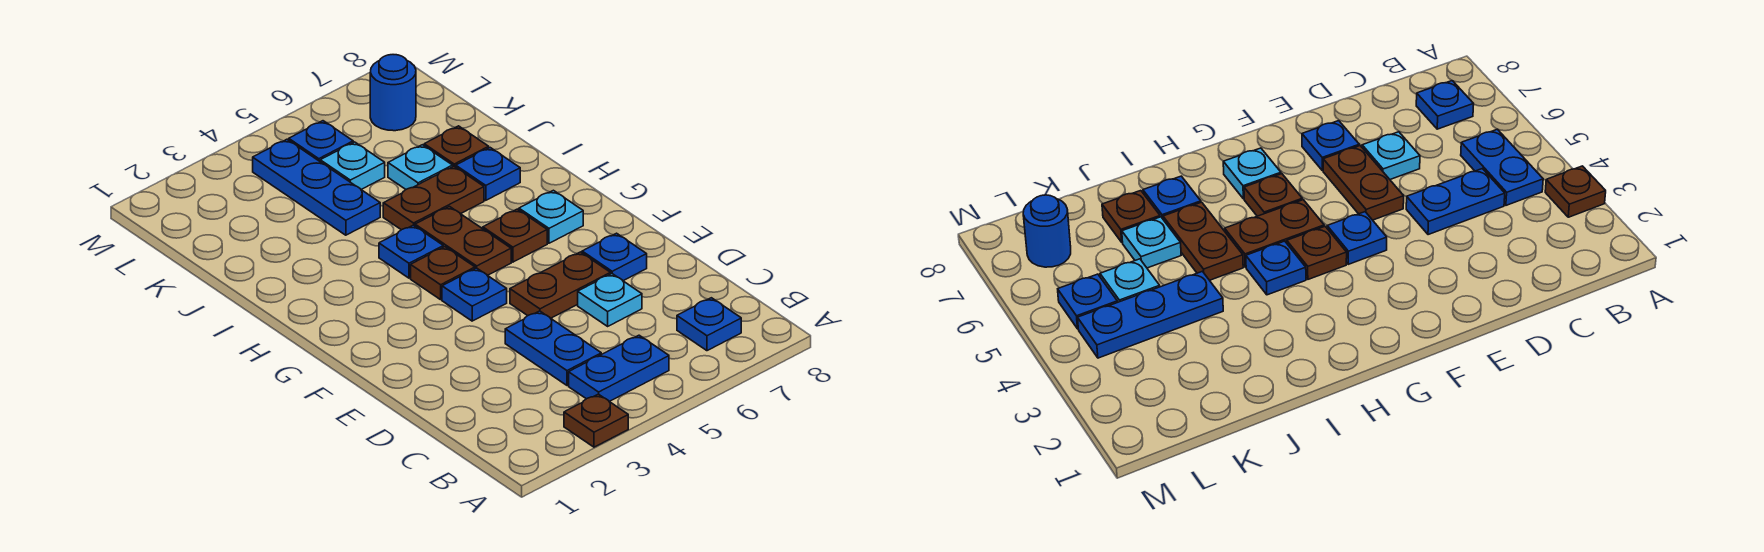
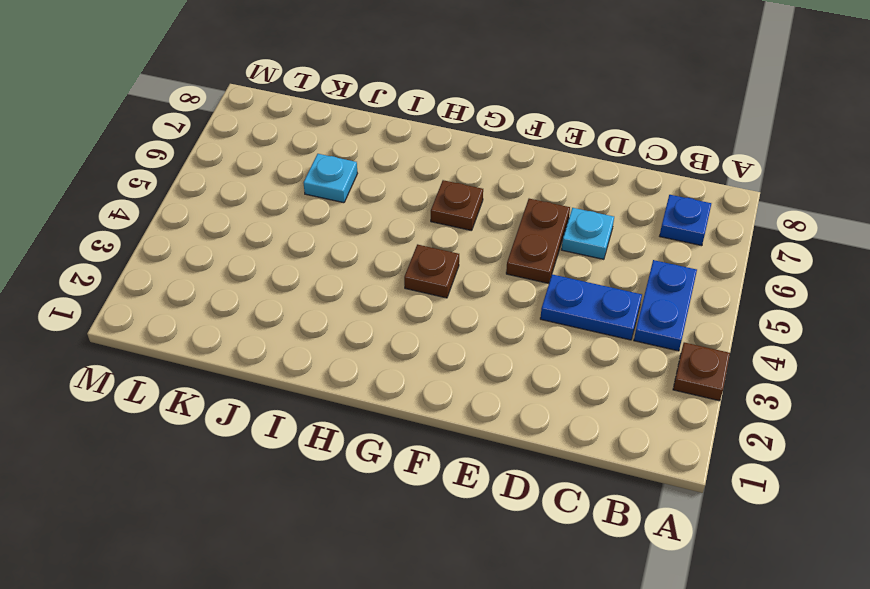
none -> blue plate E7 level 1
none -> blue plate F4 level 1
none -> brown plate G5:H5 level 1

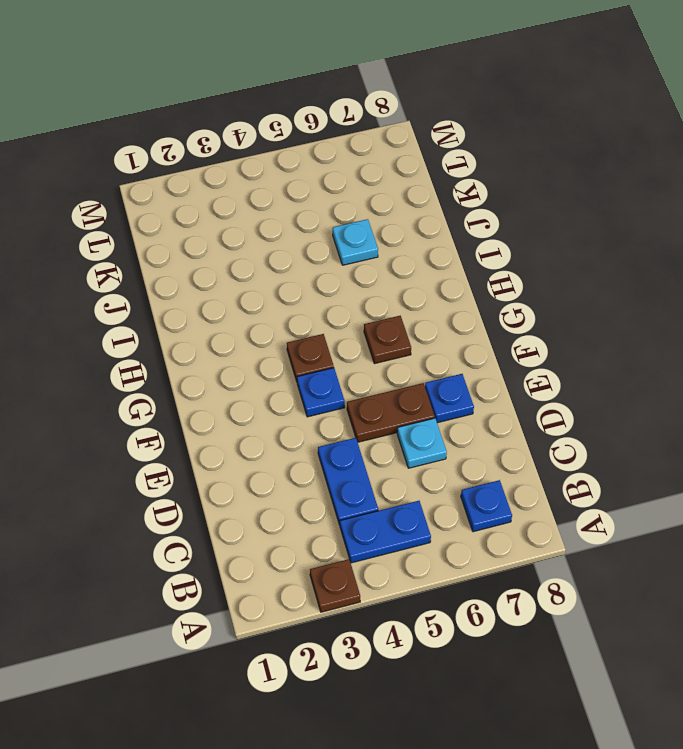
none -> brown plate G5:H5 level 1
none -> cyan plate G7 level 1
none -> blue plate H4 level 1

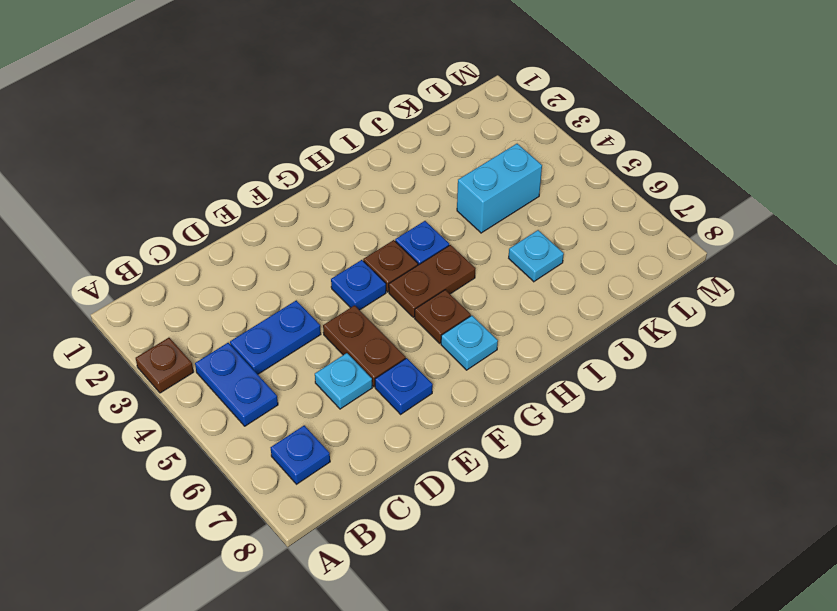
cyan brick J4:K4 level 1 -> blue plate J4:L4 level 1
none -> brown plate I5:I6 level 1
none -> blue plate I7 level 1
none -> brown plate J7 level 1

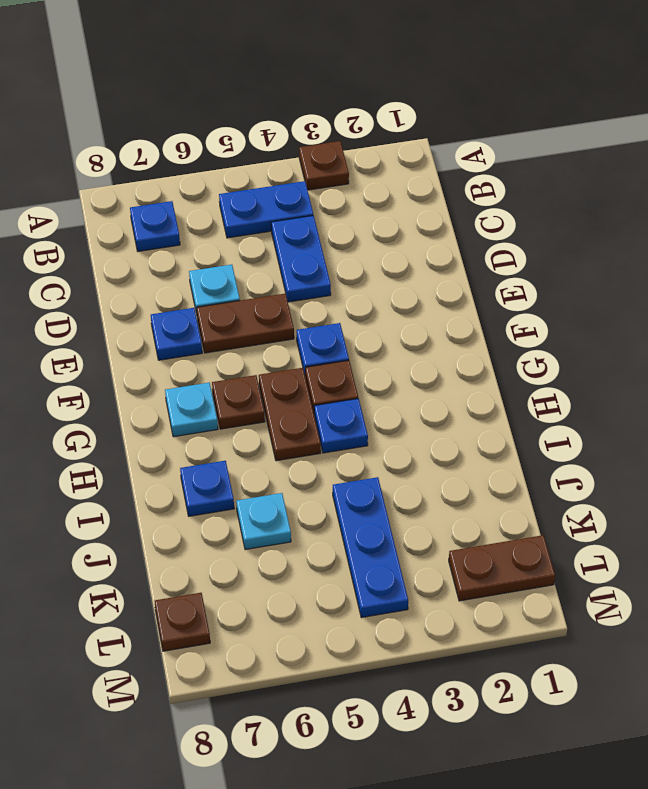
brown plate L1:L2 level 1 -> brown plate I5:I6 level 1
brown plate L8 level 1 -> brown plate J7 level 1
none -> cyan plate K5 level 1
none -> blue plate L5 level 1
none -> blue round brick L7 level 1

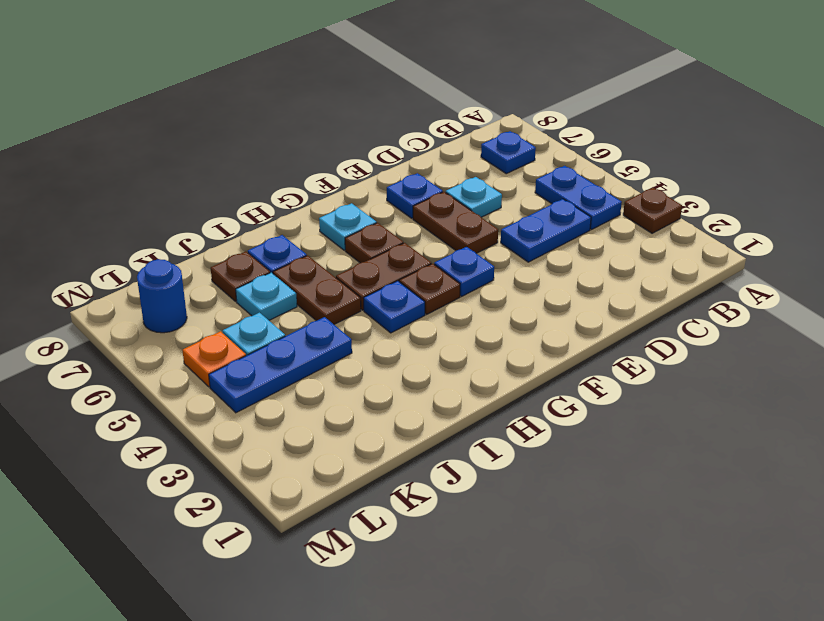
orange plate L5 level 1 -> blue plate L5 level 1

